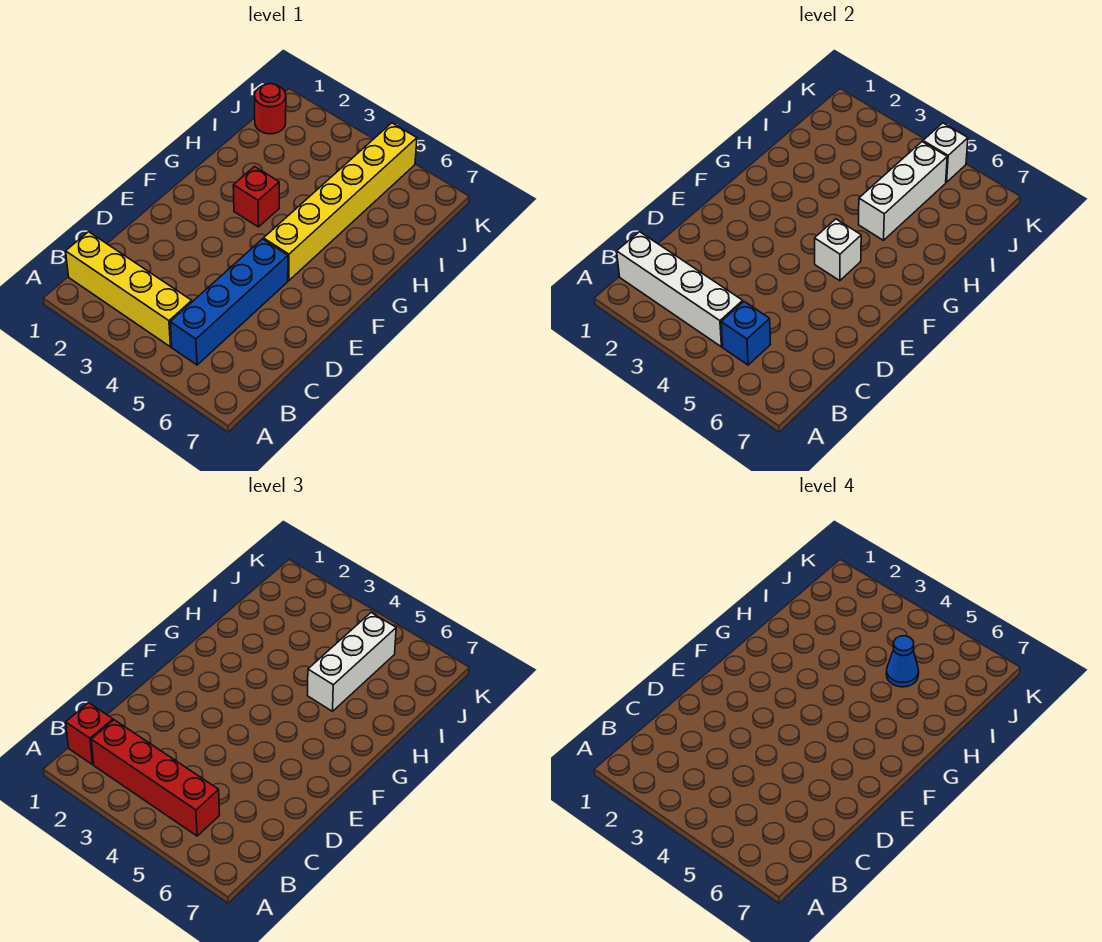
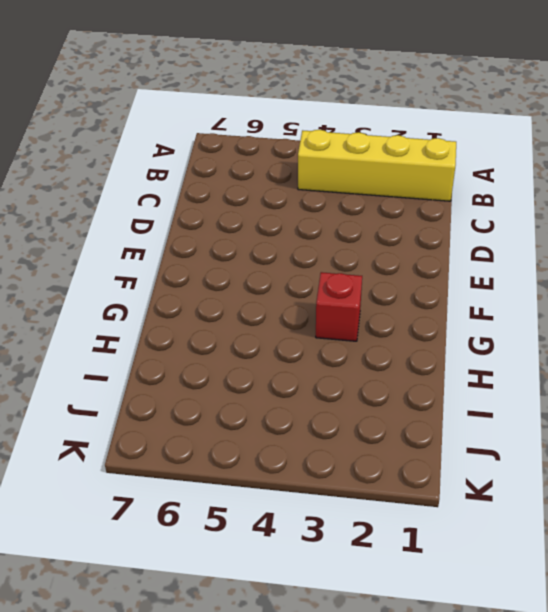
none -> blue brick B5:E5 level 1
none -> yellow brick F5:K5 level 1
none -> red round brick J1 level 1

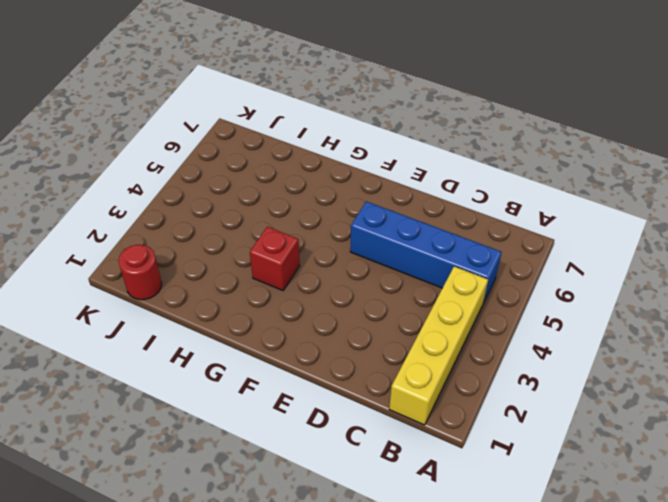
none -> yellow brick F5:K5 level 1
none -> white brick B1:B4 level 2
none -> blue brick B5 level 2

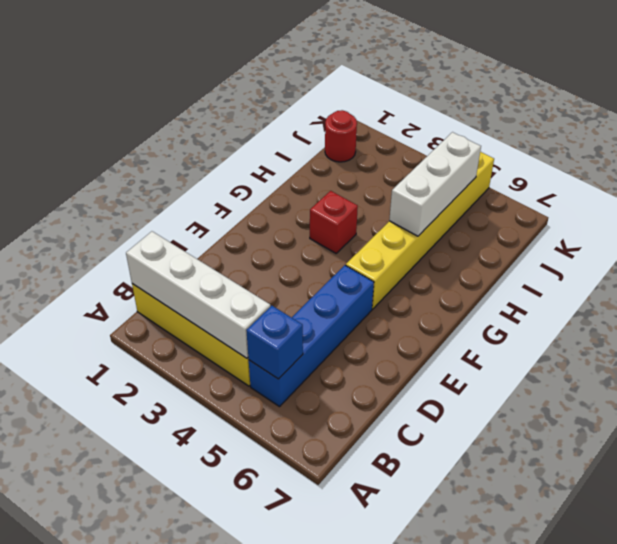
none -> white brick F5 level 2
none -> white brick K5 level 2
none -> red brick B1 level 3

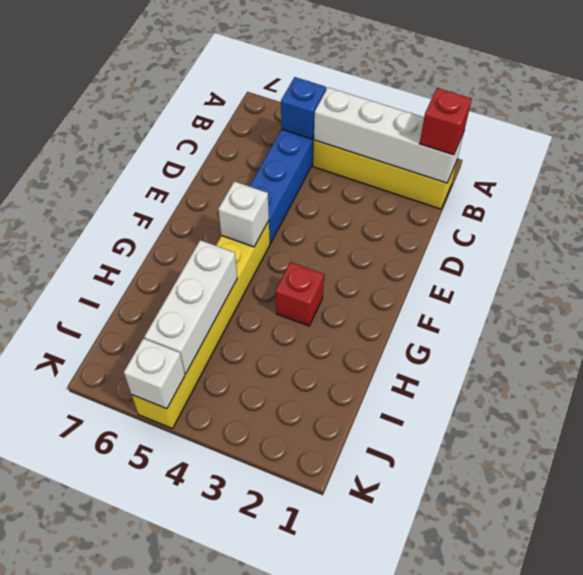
none -> red round brick J1 level 1
none -> red brick B2:B5 level 3
none -> white brick H5:J5 level 3

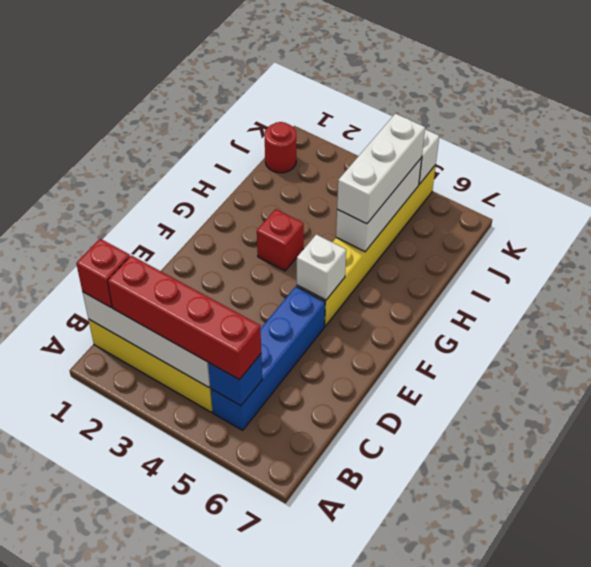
none -> blue cone I5 level 4

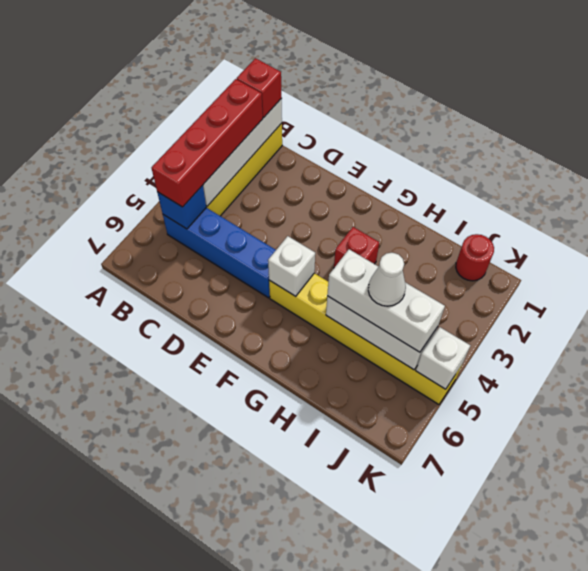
white cone I5 level 4 -> blue cone I5 level 4

